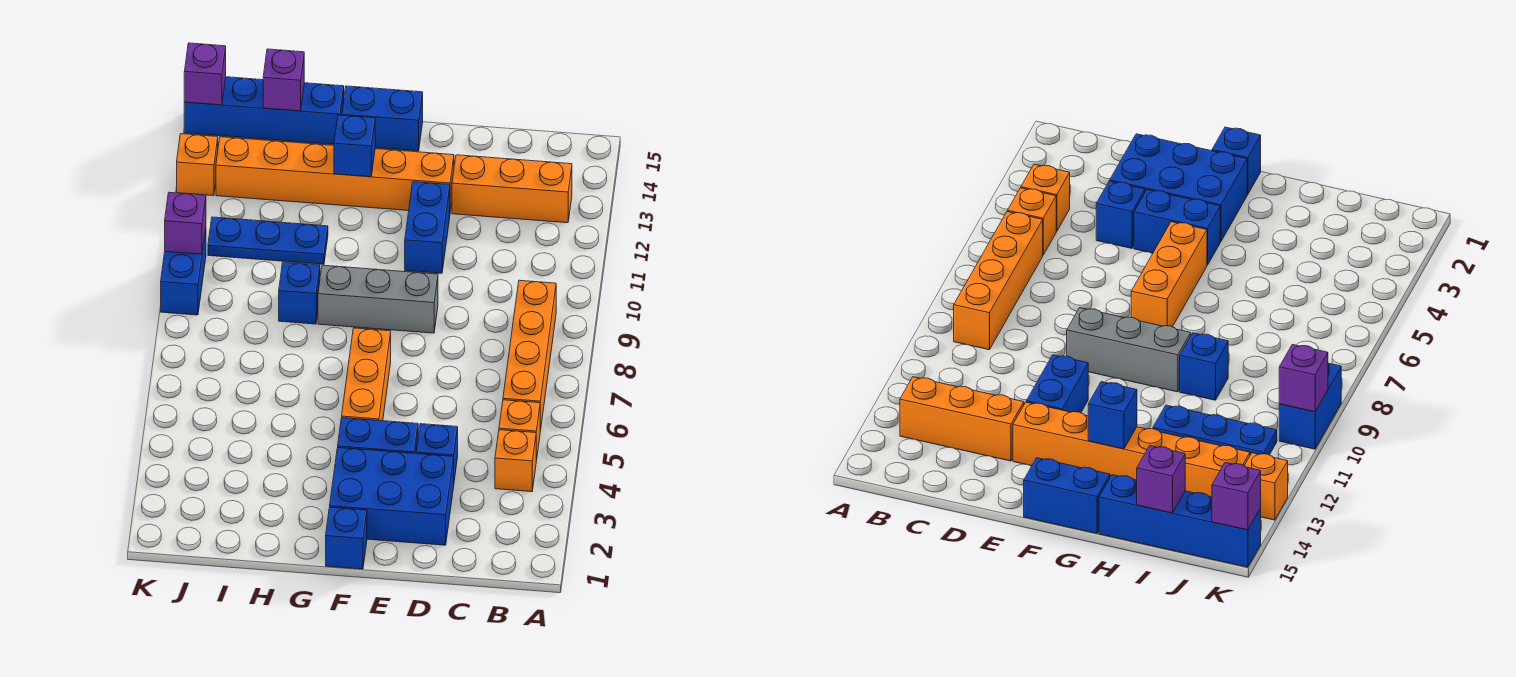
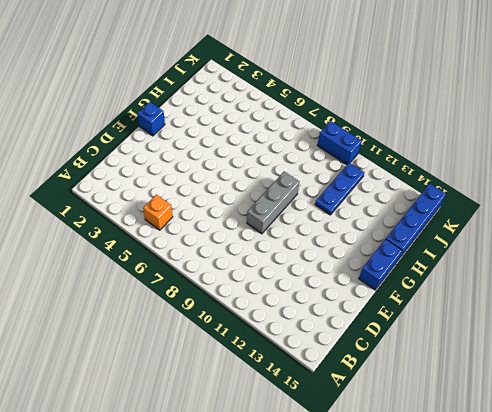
none -> orange brick B4 level 1
none -> orange brick B6:B9 level 1
none -> orange brick B13:D13 level 1

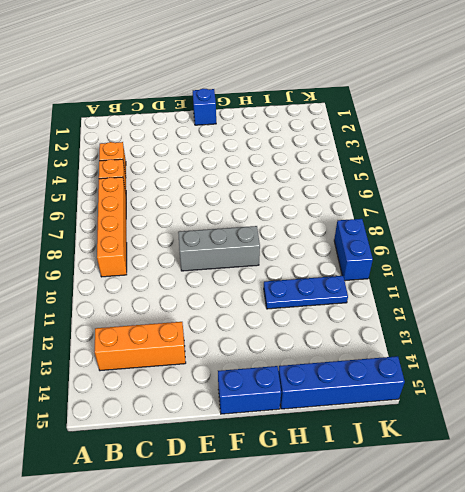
none -> blue brick D2:F3 level 1
none -> blue brick D4 level 1
none -> blue brick E4:F4 level 1

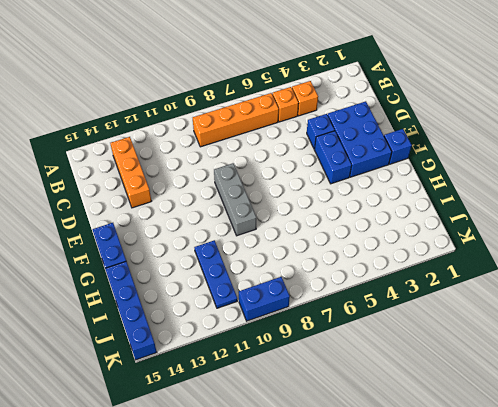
none -> blue brick E11:E12 level 1
none -> orange brick E13:J13 level 1
none -> orange brick F5:F7 level 1

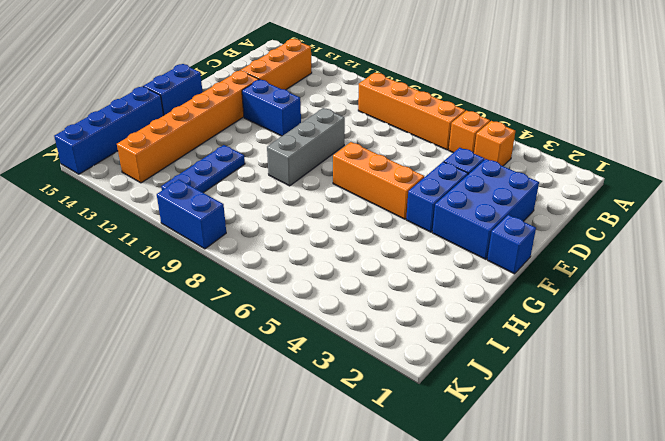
none -> blue brick H9 level 1
none -> orange brick K13 level 1
none -> blue brick G13 level 2

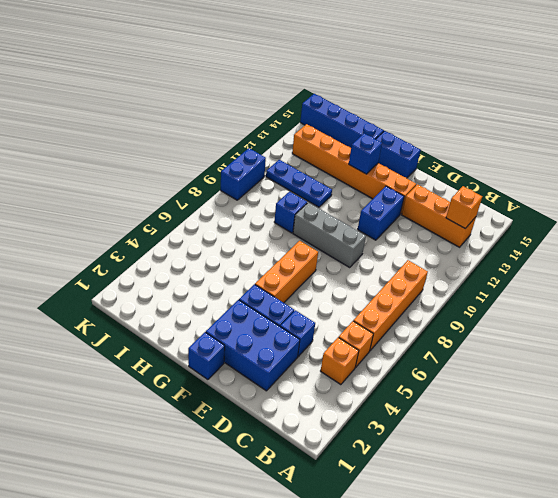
orange brick B13 level 2 -> orange brick K13 level 1
none -> purple brick I15 level 2
none -> purple brick K10 level 2
none -> purple brick K15 level 2

